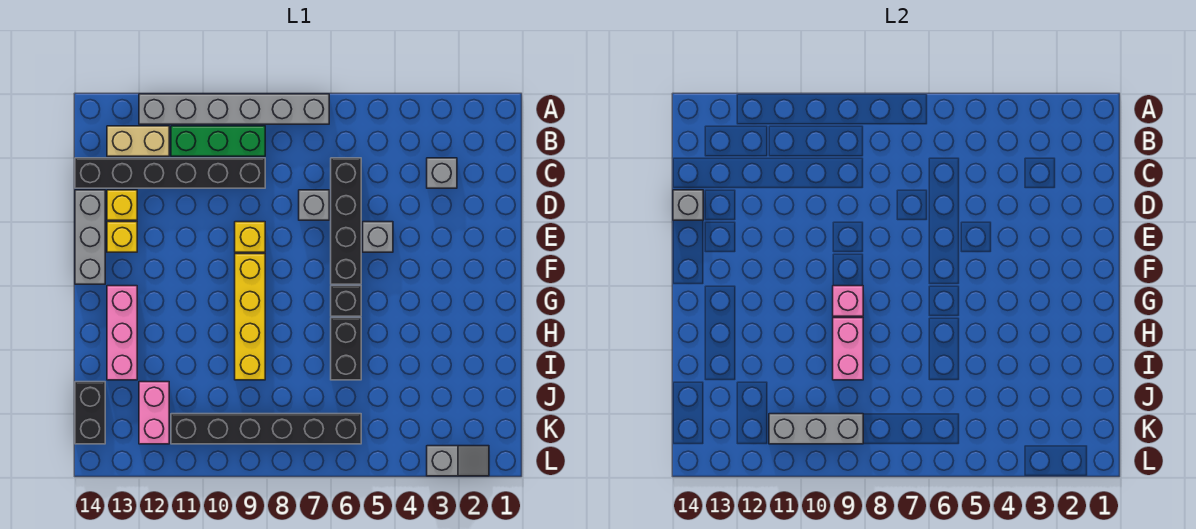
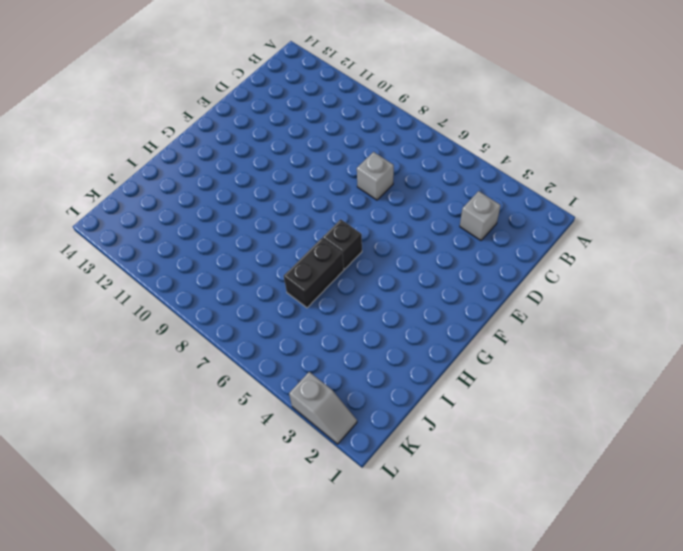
none -> grey brick A7:A12 level 1
none -> green brick B9:B11 level 1
none -> tan brick B12:B13 level 1

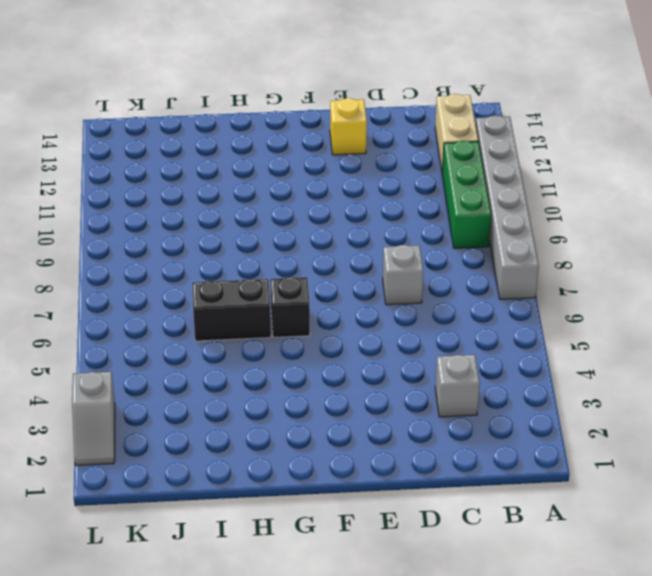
none -> black brick C6:F6 level 1
none -> black brick C9:C14 level 1
none -> yellow brick D13 level 1

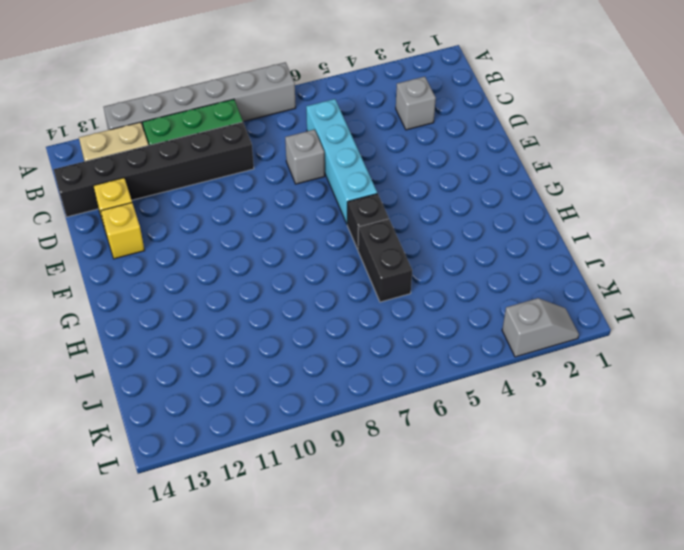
cyan brick C6:F6 level 1 -> black brick C6:F6 level 1
none -> grey brick D14:F14 level 1
none -> grey brick E5 level 1
none -> yellow brick E9 level 1

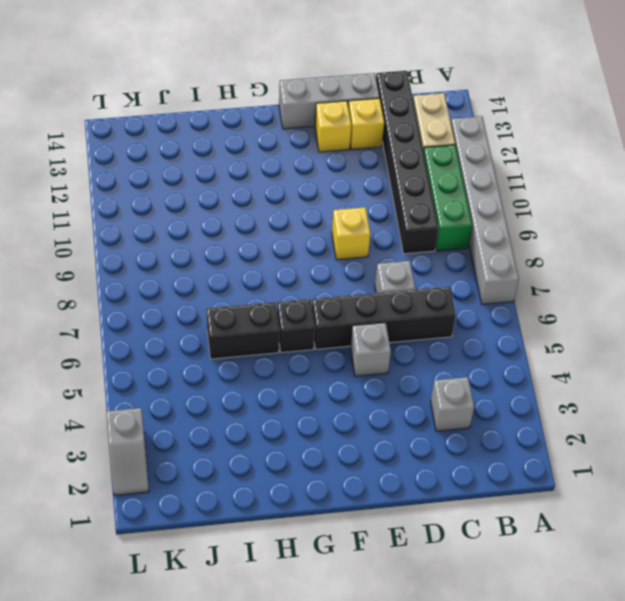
none -> yellow brick F9:I9 level 1
none -> pink brick G13:I13 level 1
none -> pink brick J12:K12 level 1

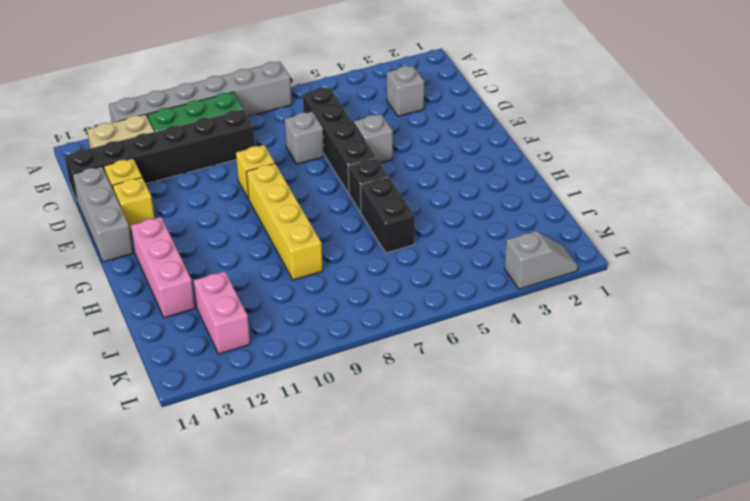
none -> black brick J14:K14 level 1
none -> black brick K6:K11 level 1
none -> grey brick D14 level 2

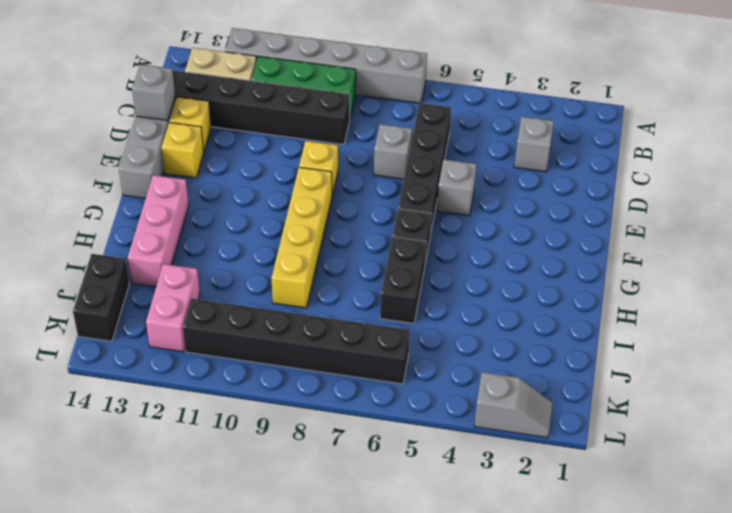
none -> pink brick G9 level 2
none -> pink brick H9:I9 level 2
none -> grey brick K9:K11 level 2

